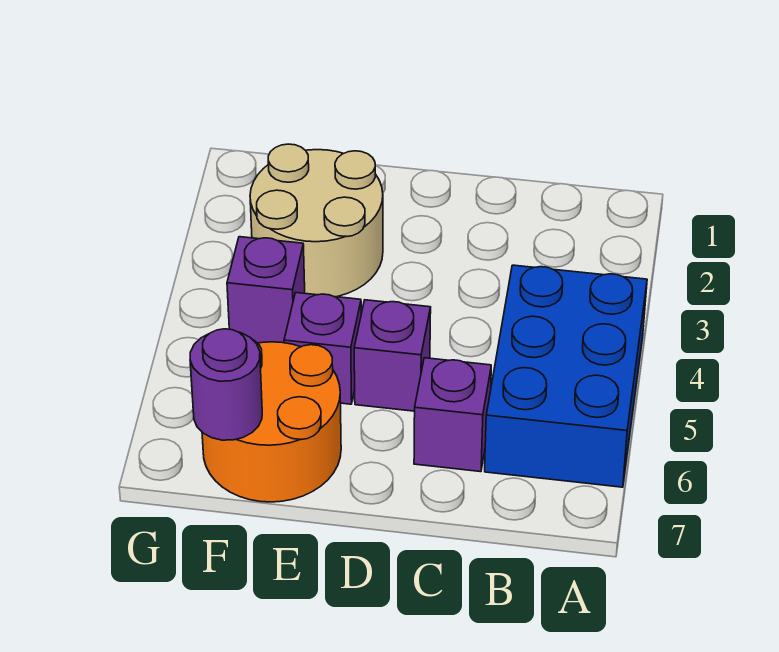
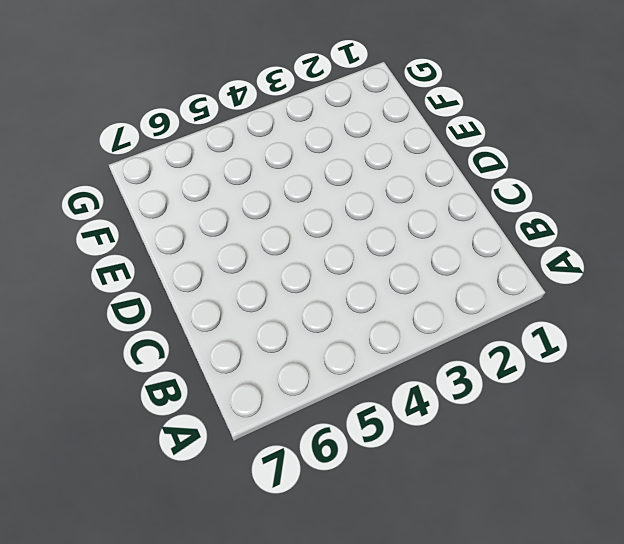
none -> blue brick A4:B6 level 1
none -> purple brick C6 level 1

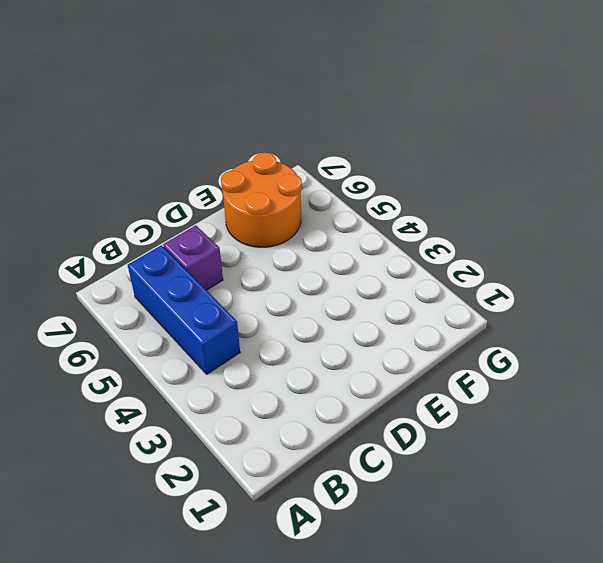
blue brick B4:B6 level 1 -> blue brick A4:B6 level 1
none -> purple brick D5 level 1
none -> tan round brick E2:F3 level 1

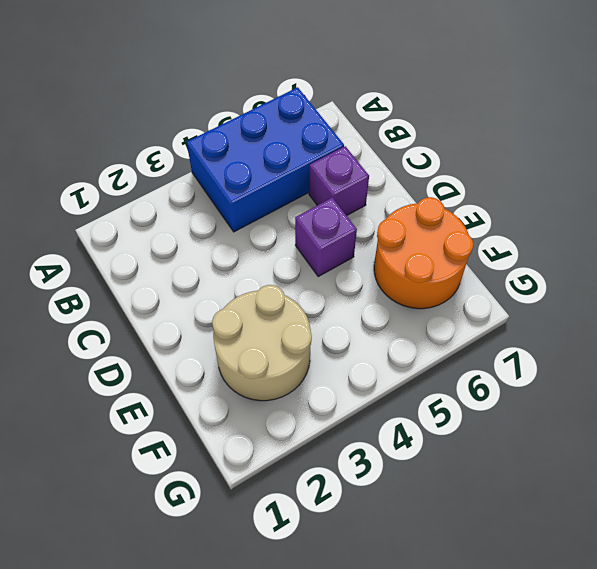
none -> purple brick E5 level 1
none -> purple brick F4 level 1

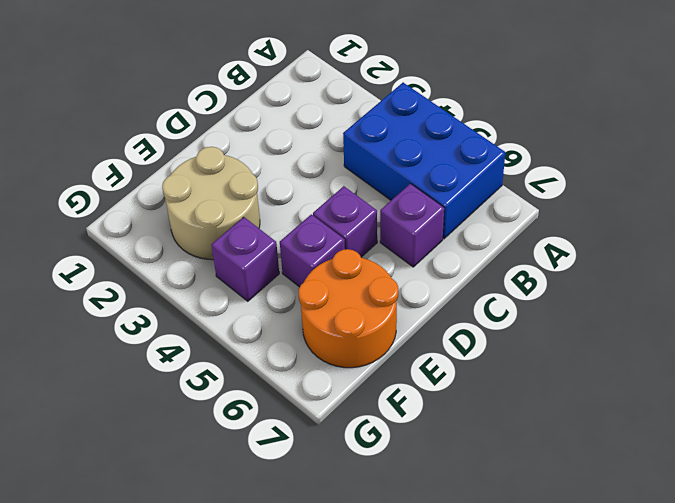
none -> purple round brick F7 level 2

